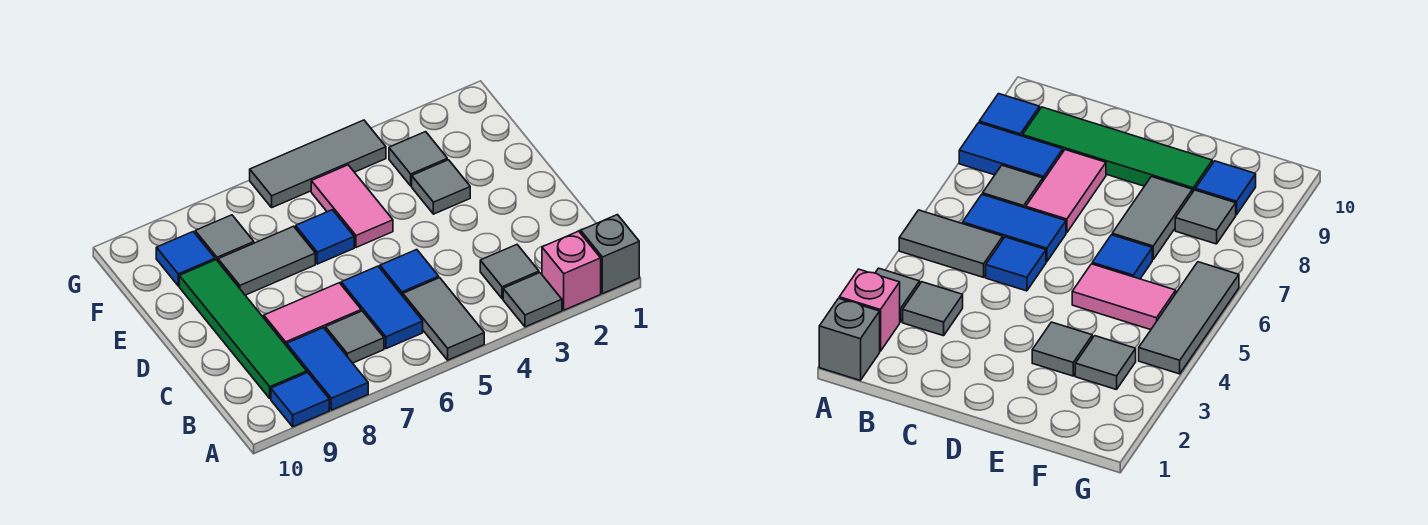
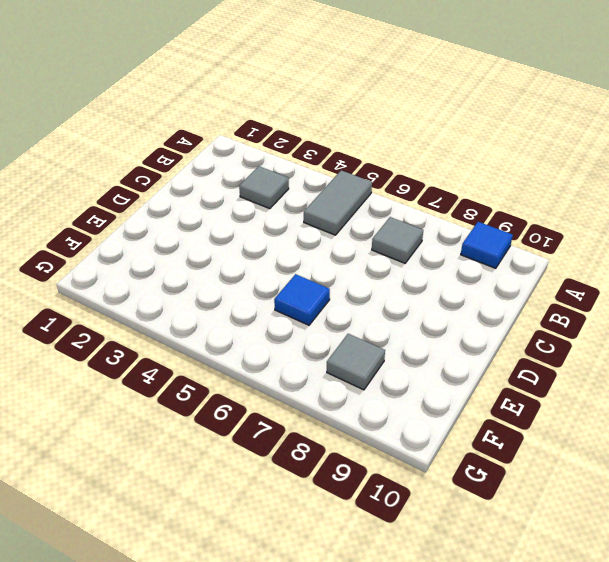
none -> grey brick A1 level 1
none -> pink brick A2 level 1
none -> grey tile A3 level 1

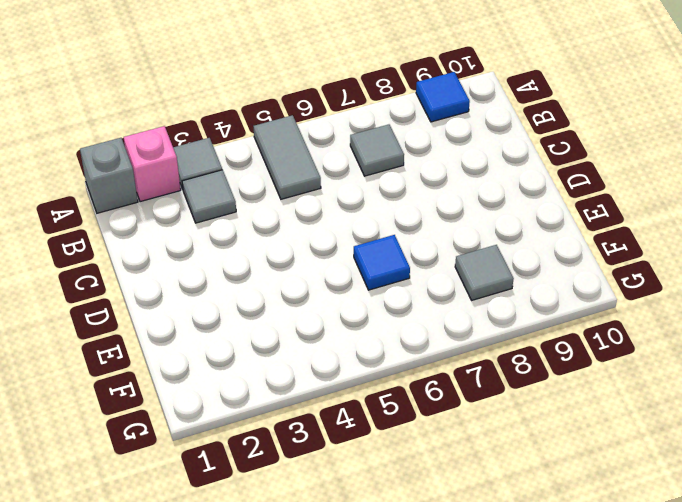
none -> blue tile A8:B8 level 1
none -> blue tile B6:C6 level 1
none -> green tile B9:E9 level 1

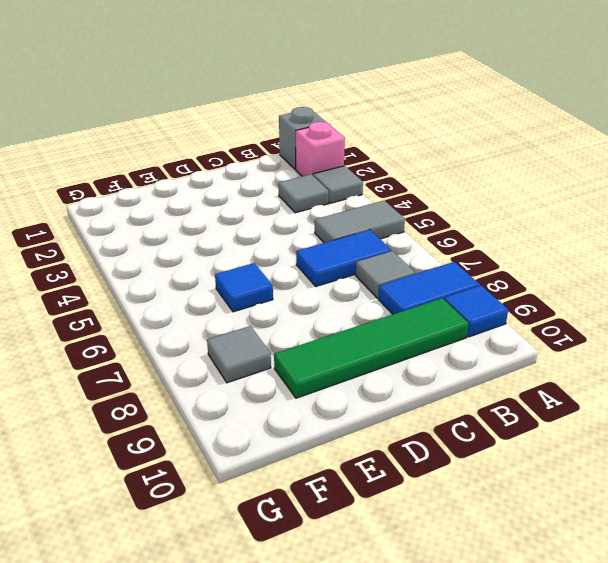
none -> blue tile C5 level 1
none -> pink tile C7:C8 level 1
none -> grey tile E3 level 1

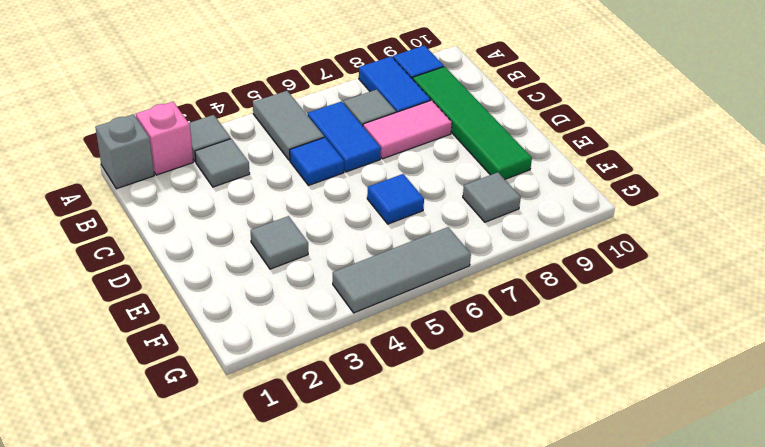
none -> pink tile E5:F5 level 1
none -> grey tile E7:E8 level 1
none -> grey tile F3 level 1

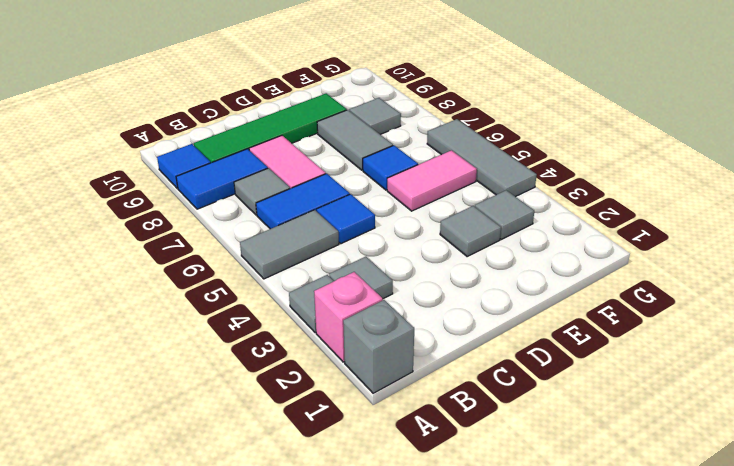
none -> blue tile F9 level 1

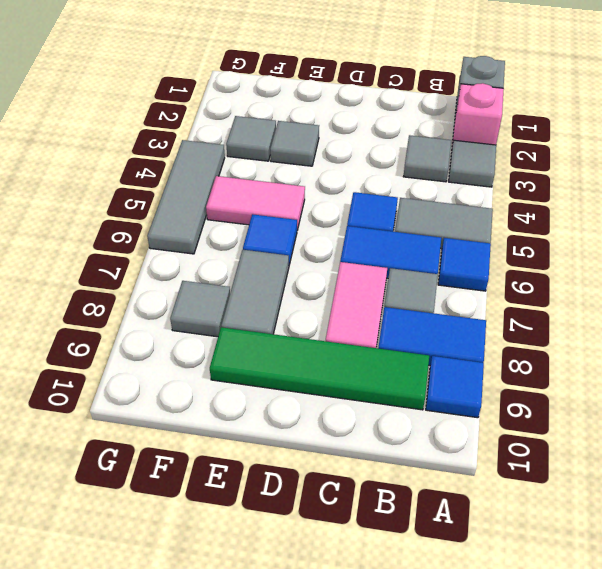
blue tile A6 level 1 -> blue tile F9 level 1

